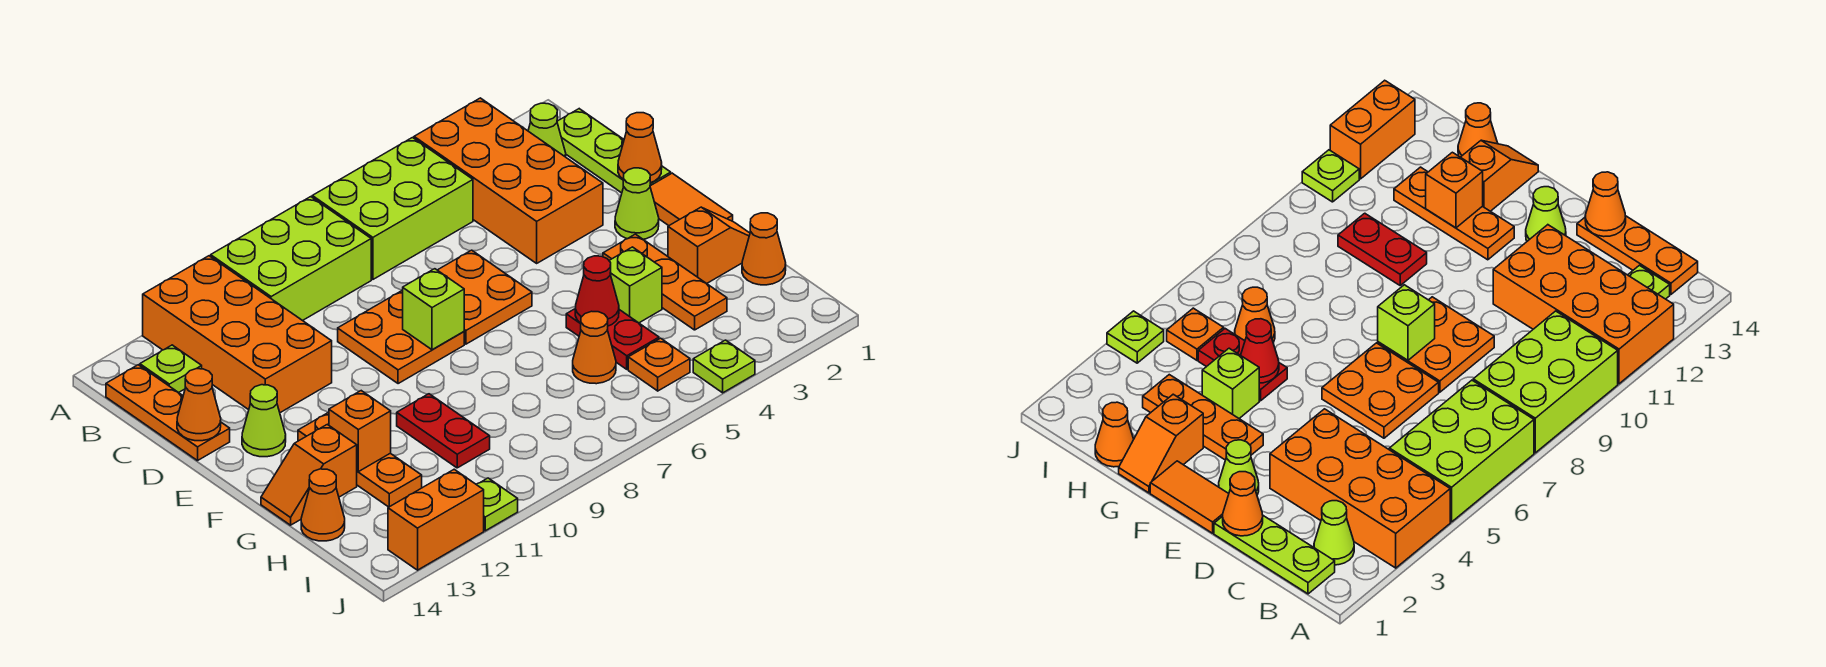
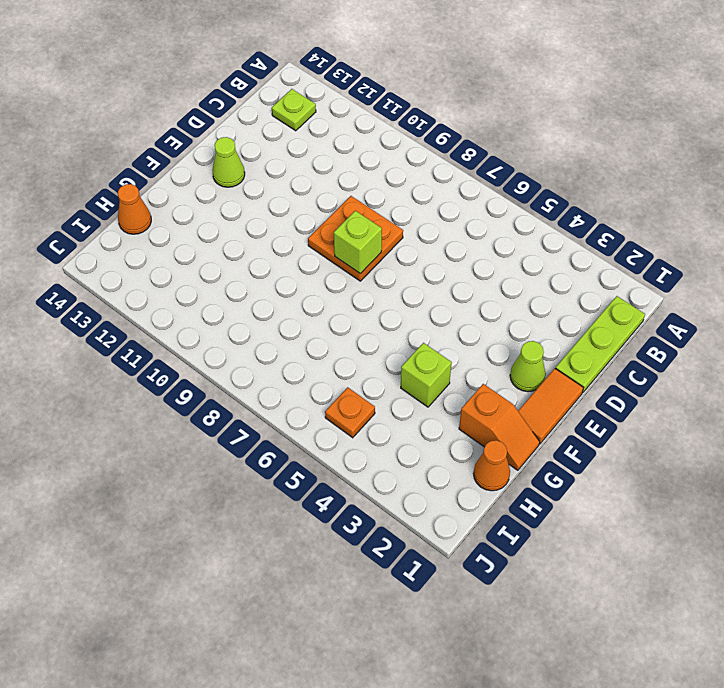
none -> orange brick A3:D4 level 1
none -> lime brick A5:B7 level 1
none -> lime brick A8:B10 level 1
none -> orange brick A11:D12 level 1

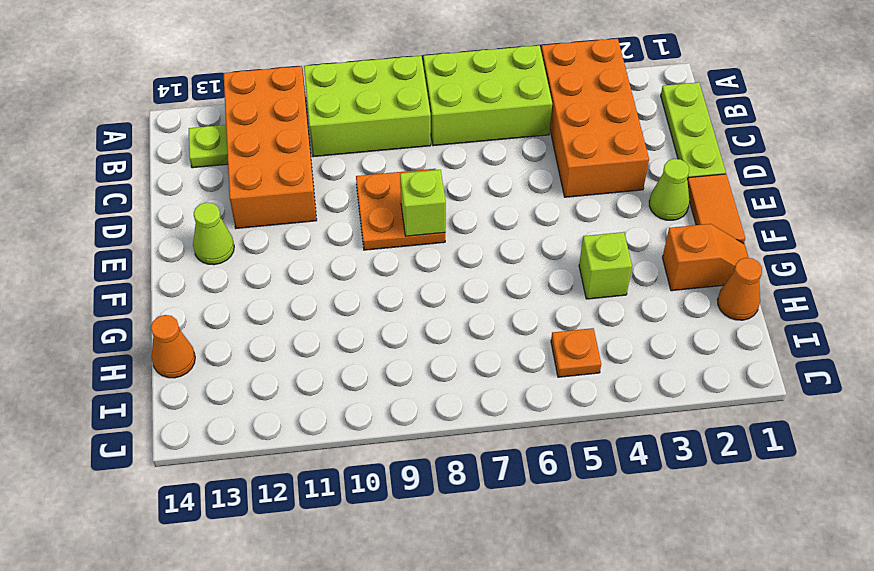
none -> lime cone B2 level 1
none -> orange plate B14:D14 level 1
none -> orange plate D6:E7 level 1
none -> orange plate F3:H3 level 1

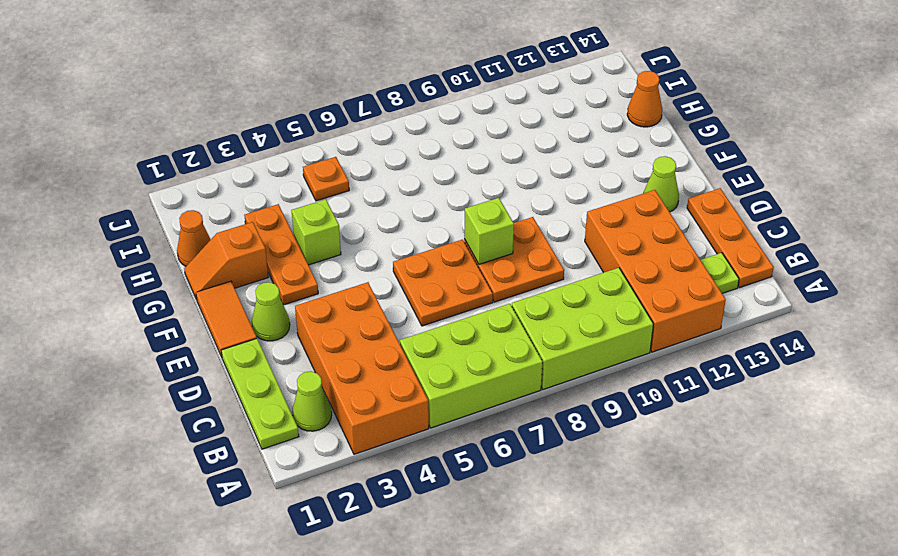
none -> orange plate F12:H12 level 1
none -> red plate G5:H5 level 1
none -> red plate G10:H10 level 1
none -> orange slope G13:G14 level 1 top 13

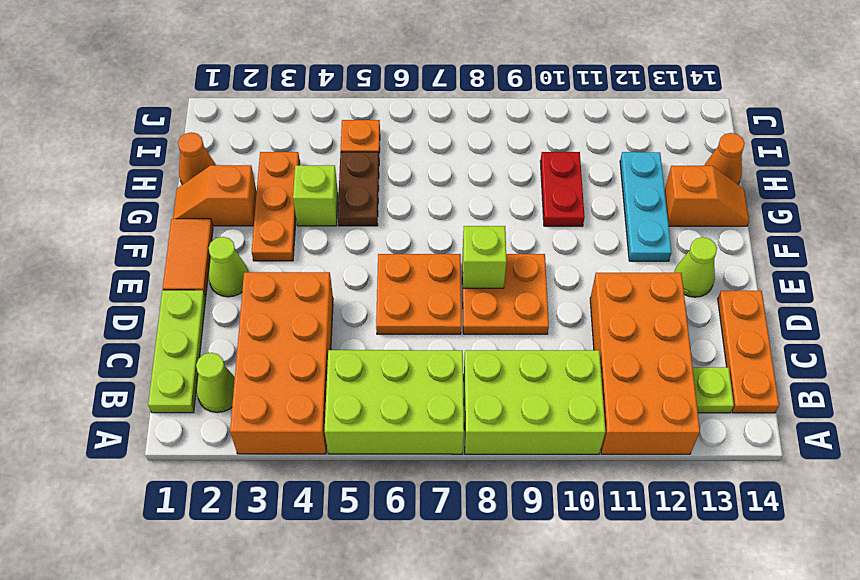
cyan plate F12:H12 level 1 -> orange plate F12:H12 level 1
brown plate G5:H5 level 1 -> red plate G5:H5 level 1
none -> orange cone H6 level 1
none -> lime plate J4 level 1
none -> lime plate J11 level 1
none -> orange brick J12:J13 level 1

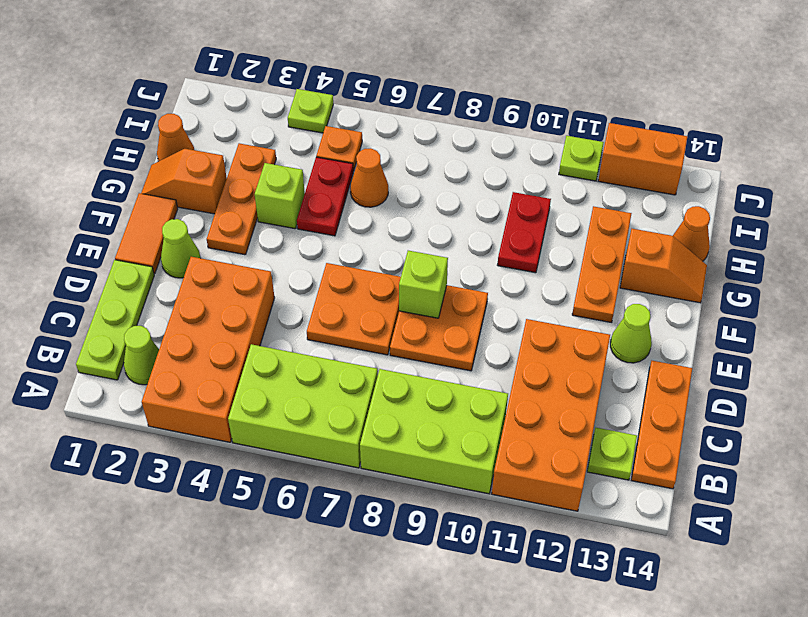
none -> orange cone D1 level 2
none -> orange cone D14 level 2
none -> red cone G5 level 2
none -> orange brick G12 level 2

